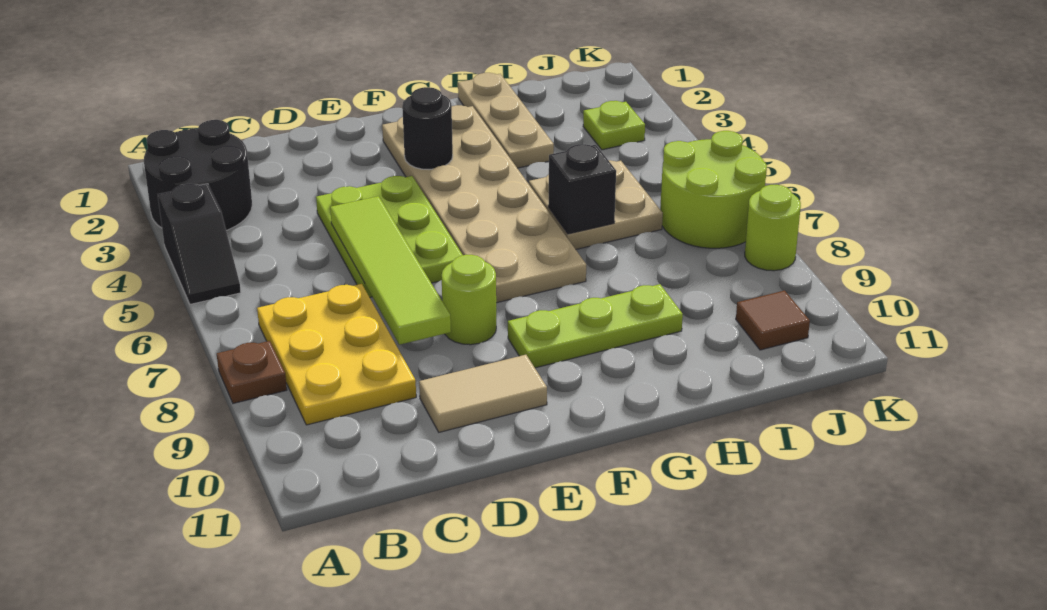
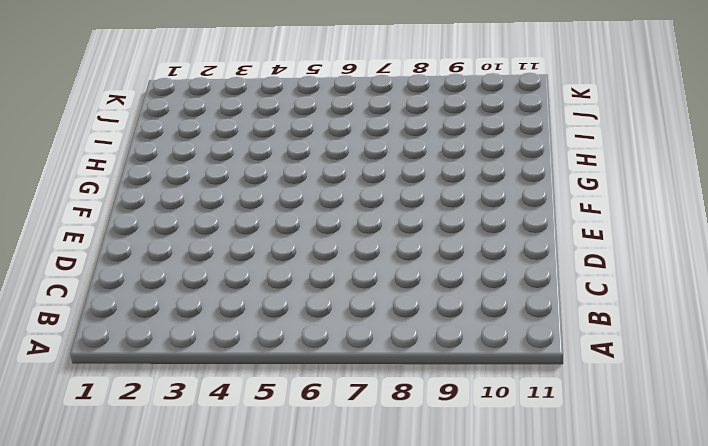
none -> black round brick A2:B3 level 1
none -> black slope A4:A5 level 1 top 4
none -> brown plate A8 level 1

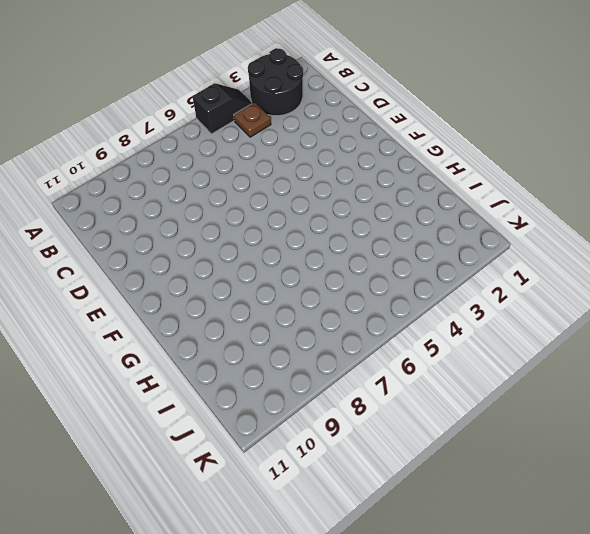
black slope A4:A5 level 1 top 5 -> black slope A4:A5 level 1 top 4
brown plate B4 level 1 -> brown plate A8 level 1
none -> yellow plate B7:C9 level 1
none -> lime plate D4:E6 level 1
none -> tan tile D10:E10 level 1

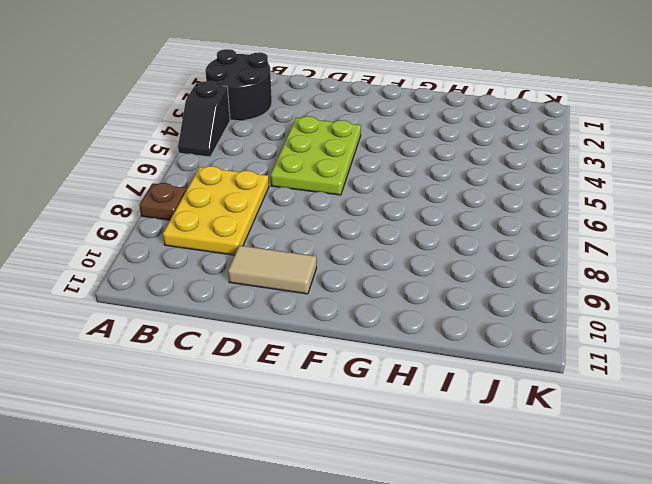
none -> lime round brick E8 level 1
none -> tan plate F2:G7 level 1
none -> lime plate F9:H9 level 1

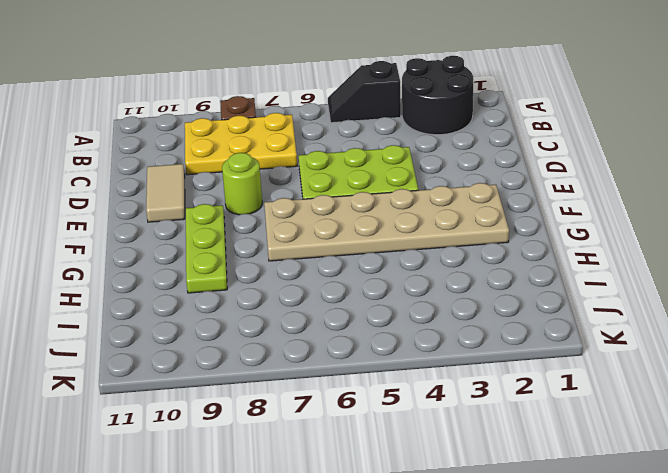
none -> tan plate H1:H3 level 1
none -> tan plate H5:I6 level 1
none -> lime plate J3 level 1

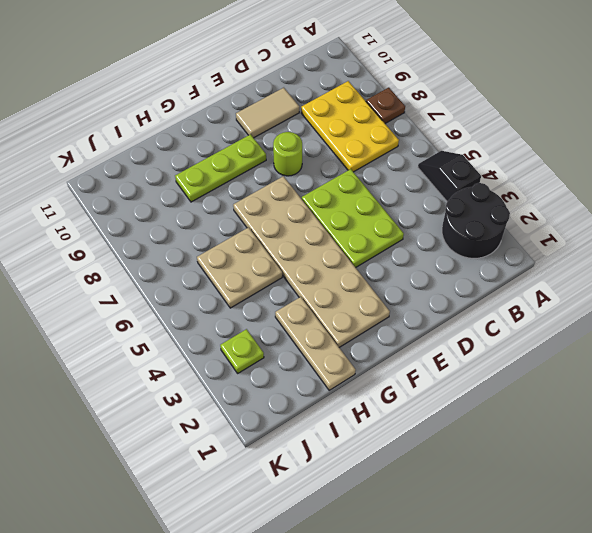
none -> lime round brick J6:K7 level 1
none -> brown tile J10 level 1
none -> lime round brick K8 level 1

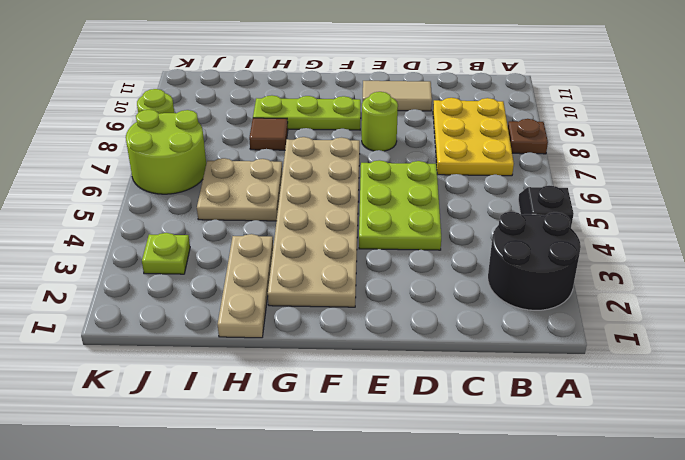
brown tile H8 level 1 -> brown tile J10 level 1
none -> lime tile D5:D8 level 2
none -> black round brick F3 level 2
none -> black brick H6 level 2

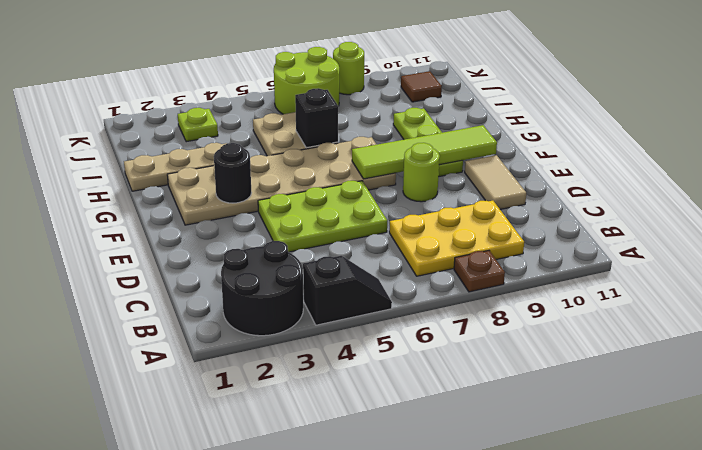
lime tile F7:F10 level 2 -> lime tile D5:D8 level 2

